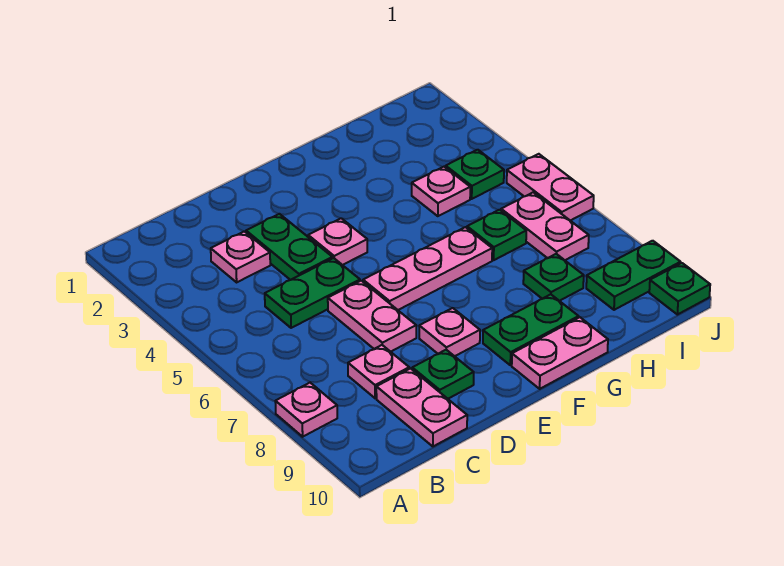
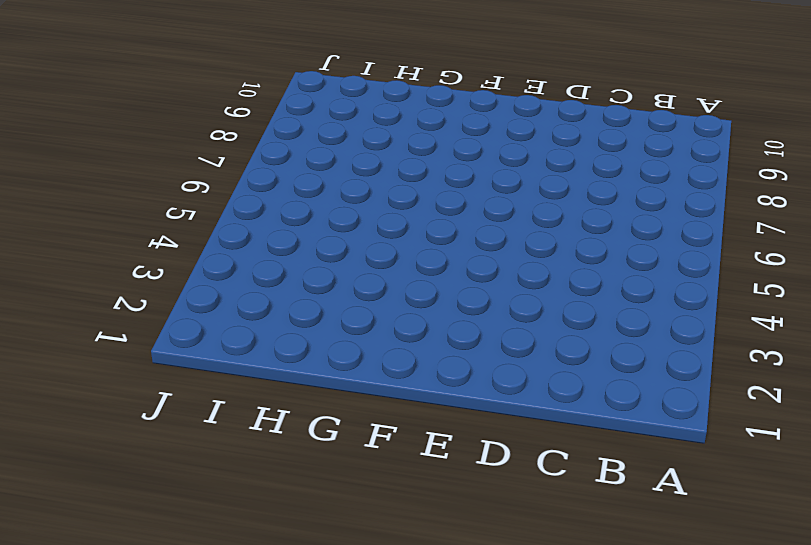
none -> pink plate A8 level 1
none -> pink plate C3 level 1
none -> green plate C5:D5 level 1

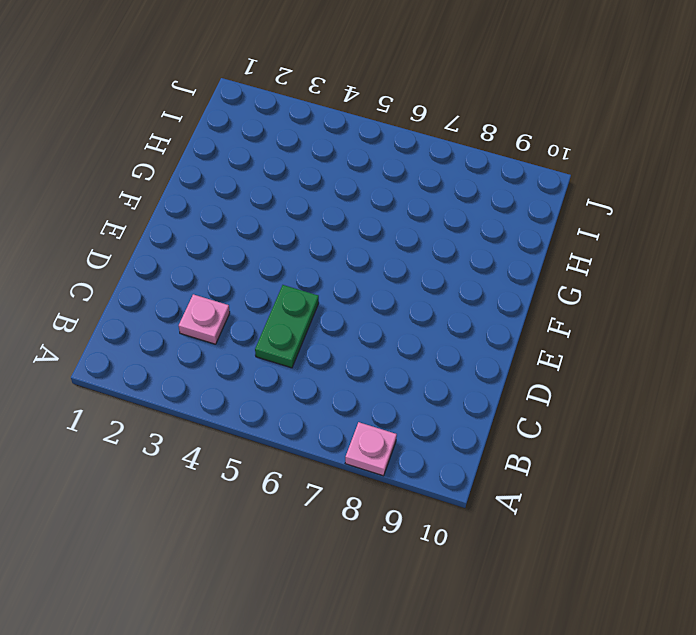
none -> pink plate C8 level 1
none -> pink plate C9:C10 level 1
none -> green plate D3:D4 level 1

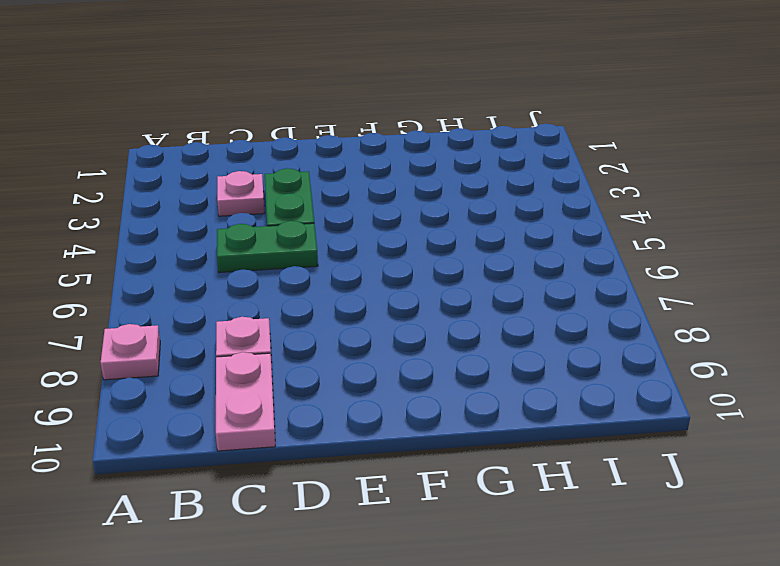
none -> pink plate D6:D7 level 1
none -> green plate D9 level 1
none -> pink plate E4 level 1

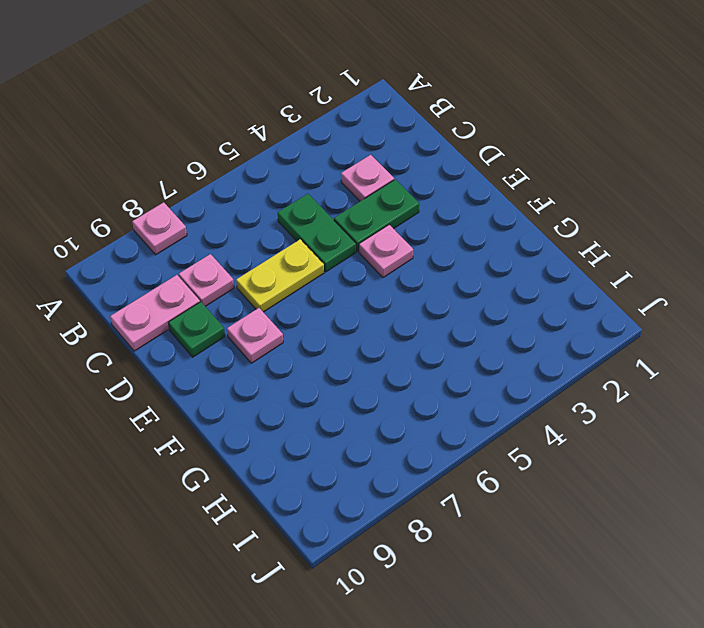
yellow plate D6:D7 level 1 -> pink plate D6:D7 level 1
none -> pink plate E6:G6 level 1
none -> green plate F9:G9 level 1
none -> pink plate F10:G10 level 1

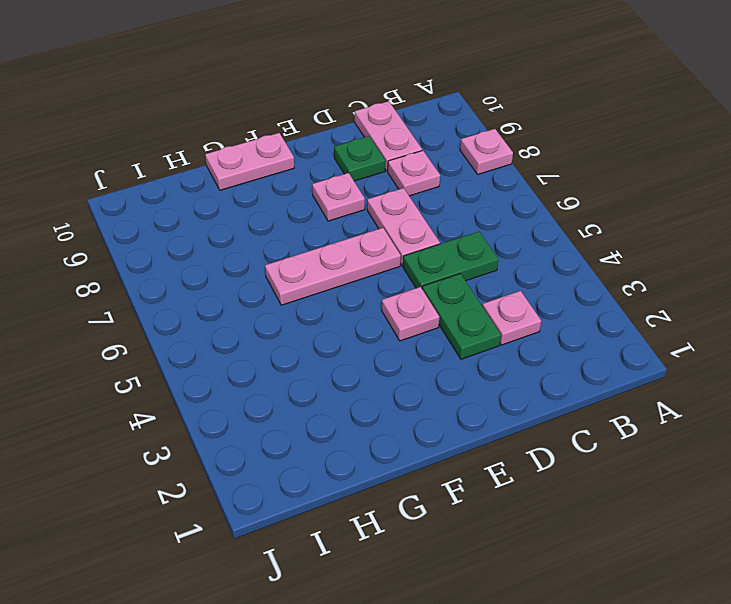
none -> green plate F9:G9 level 1
none -> pink plate H4 level 1
none -> green plate H6 level 1

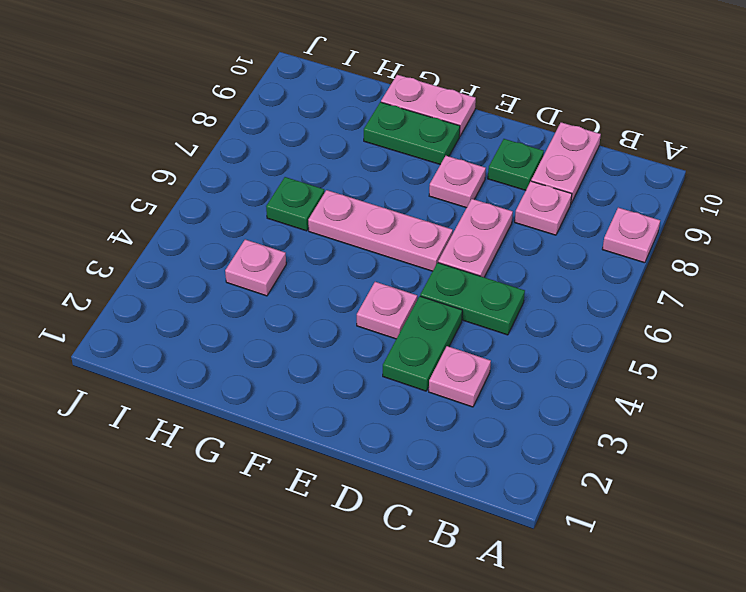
none -> green plate H8 level 1
none -> green plate I4 level 1
none -> pink plate I6:I7 level 1

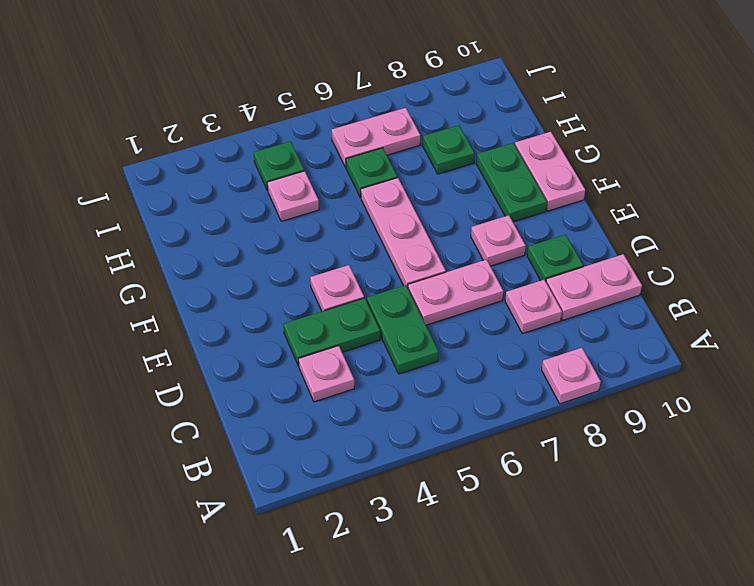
none -> green plate I9:J9 level 1
none -> pink plate J5:J6 level 1
none -> green plate J10 level 1

